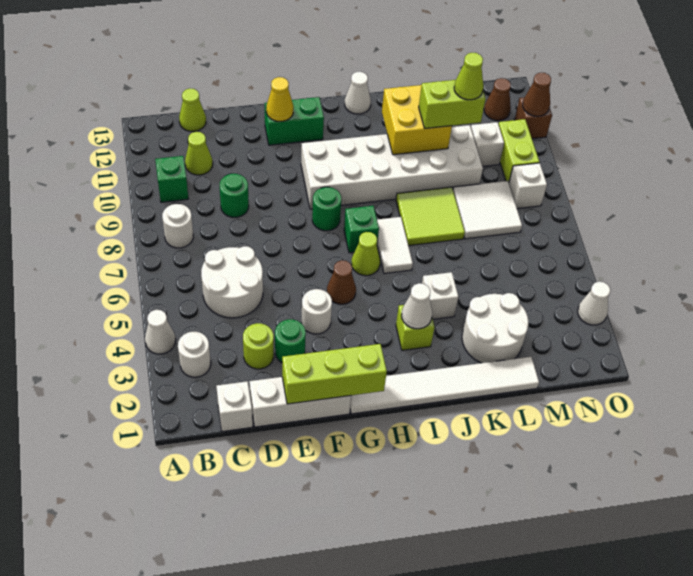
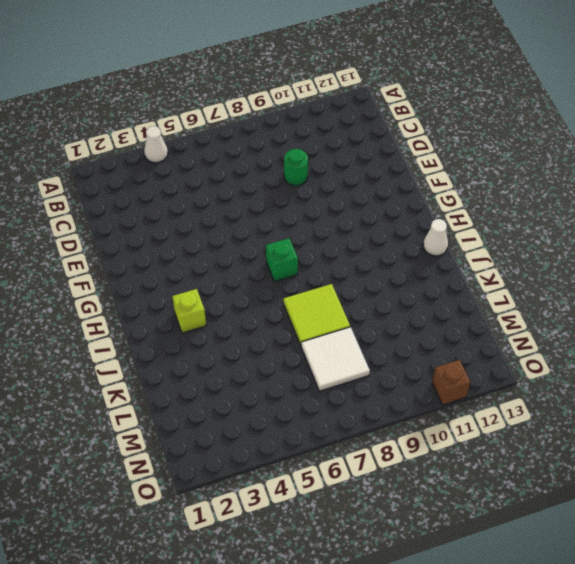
none -> white round brick B3 level 1
none -> white round brick B8 level 1
none -> green brick B10 level 1
none -> white brick C1 level 1

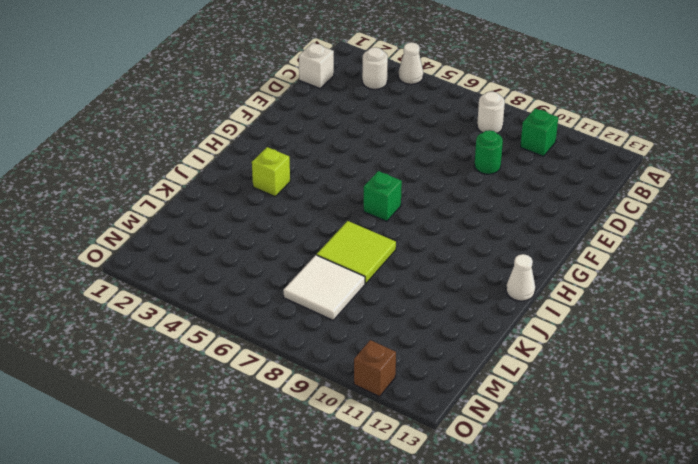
none -> white round brick C5:D6 level 1
none -> lime cone C11 level 1
none -> lime cone C13 level 1
none -> white brick D1:F1 level 1

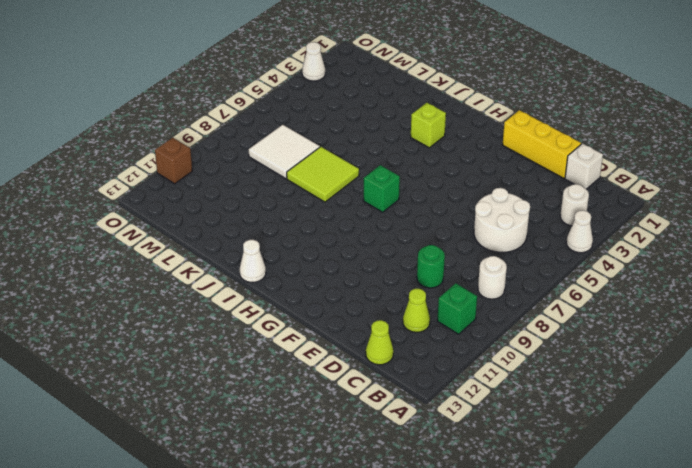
yellow brick D1:F1 level 1 -> white brick D1:F1 level 1
none -> lime round brick D3 level 1
none -> green round brick E3 level 1
none -> white round brick F4 level 1
none -> green brick F12:G12 level 1

